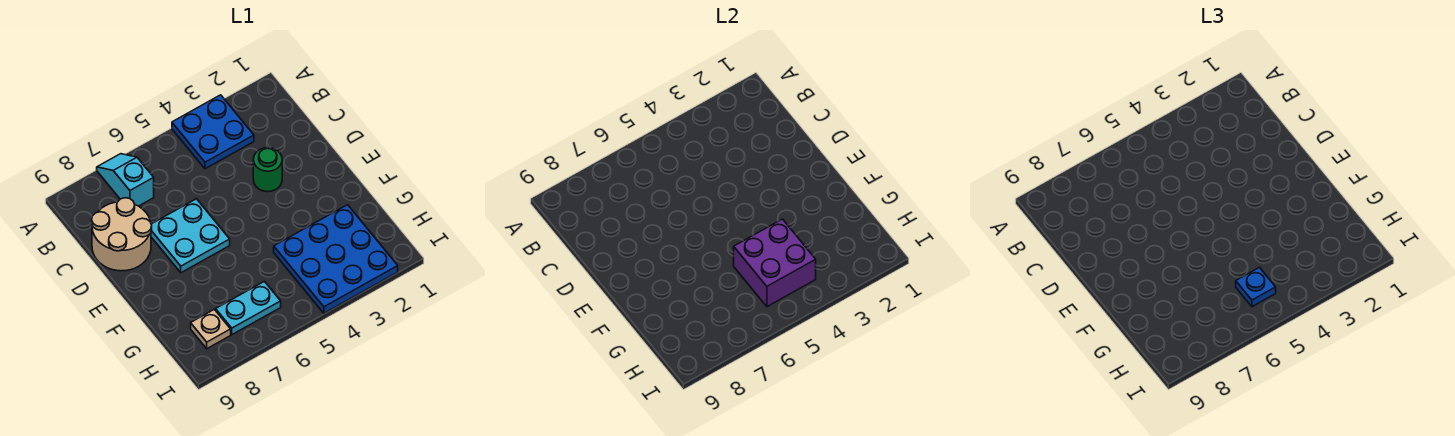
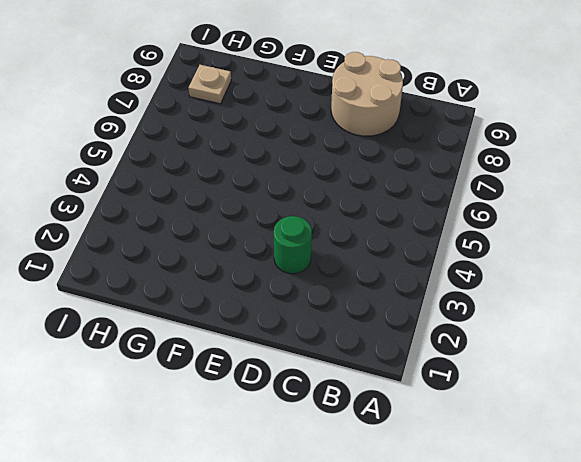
none -> blue plate A3:B4 level 1
none -> cyan slope A7:B7 level 1 top B

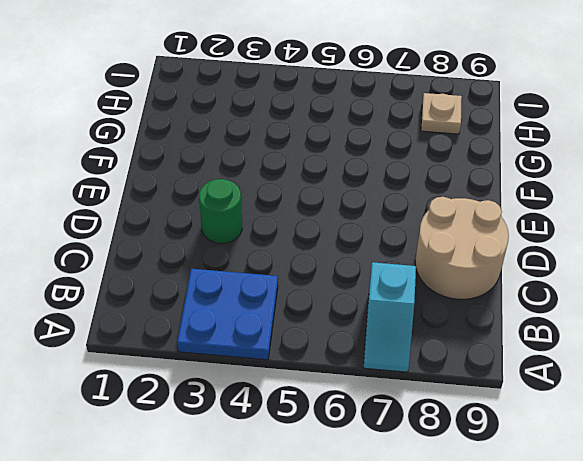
none -> cyan plate D6:E7 level 1
none -> blue plate G2:I4 level 1

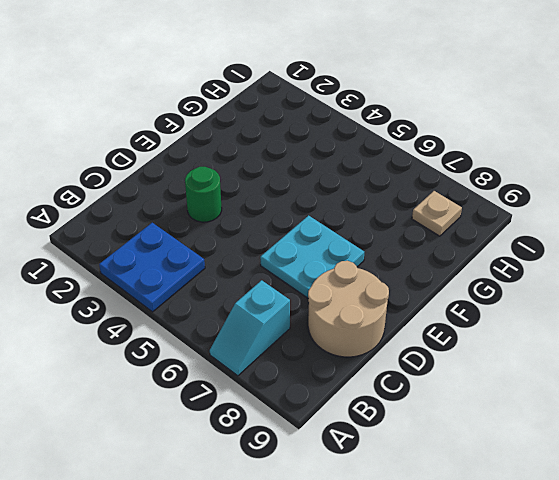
none -> blue plate G2:I4 level 1
none -> cyan plate H6:H7 level 1

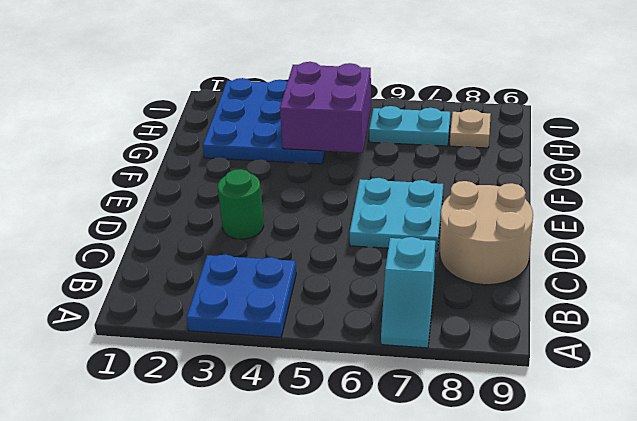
none -> blue plate H5 level 3

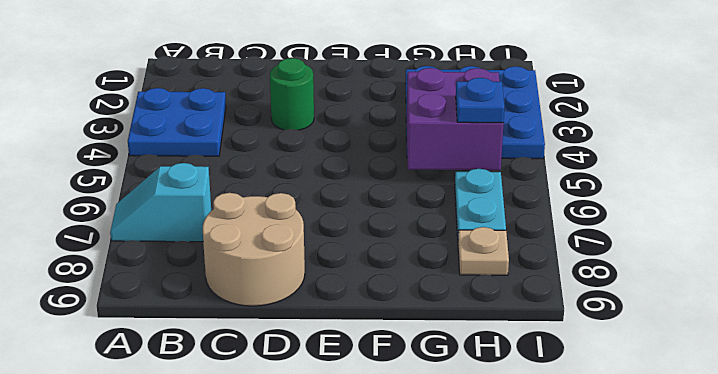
none -> cyan plate D6:E7 level 1

